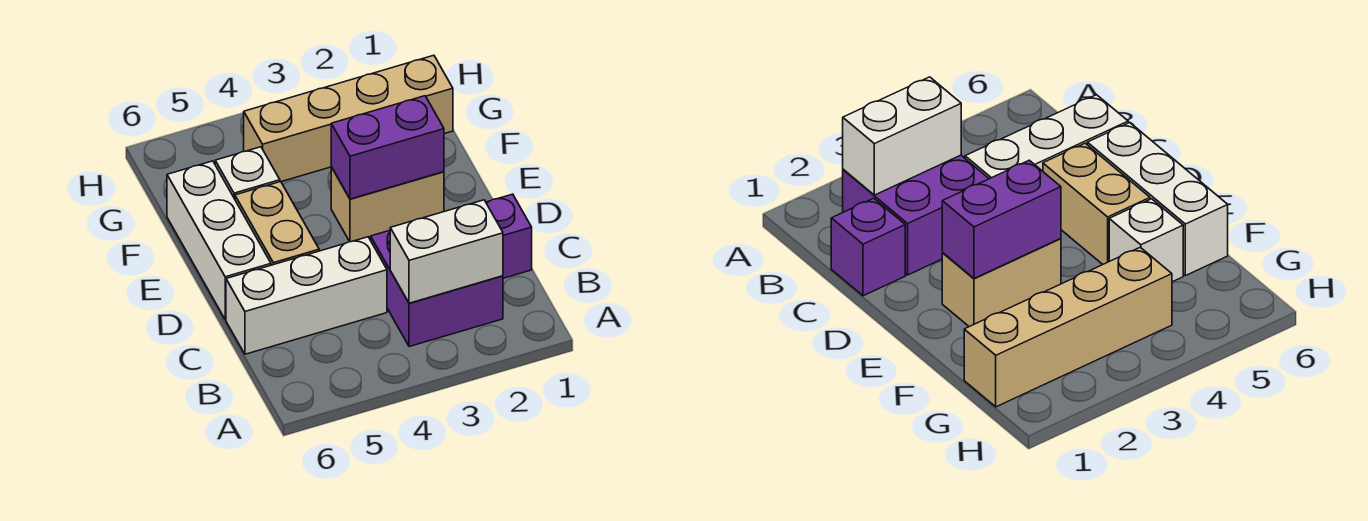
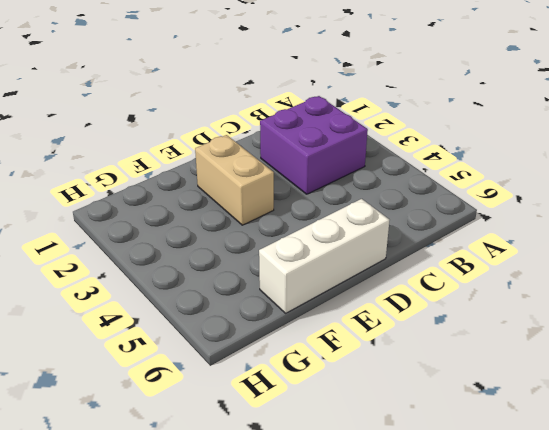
none -> purple brick C1 level 1
none -> white brick C4:C6 level 1

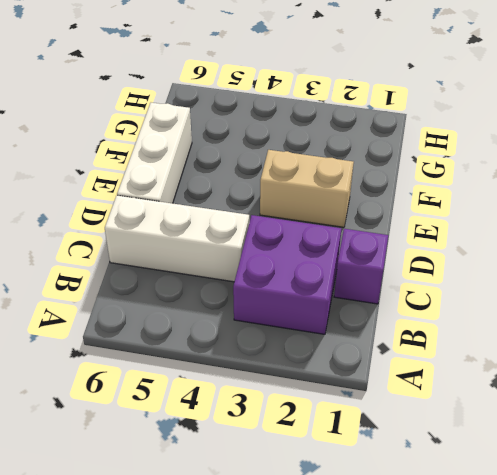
none -> tan brick D5:E5 level 1
none -> white brick F5 level 1

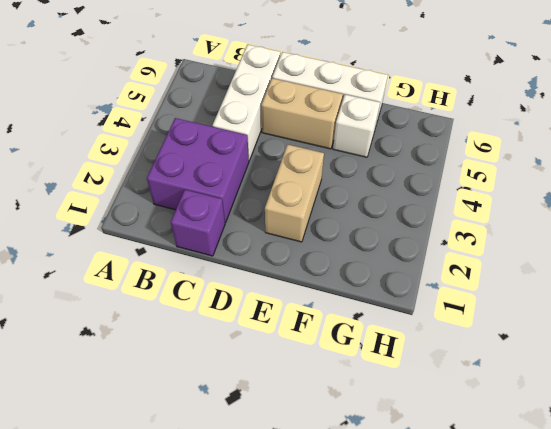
none -> tan brick G1:G4 level 1
none -> white brick B2:B3 level 2

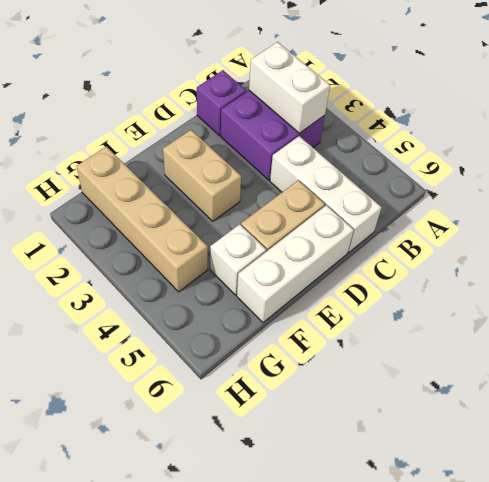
none -> purple brick E2:E3 level 2

